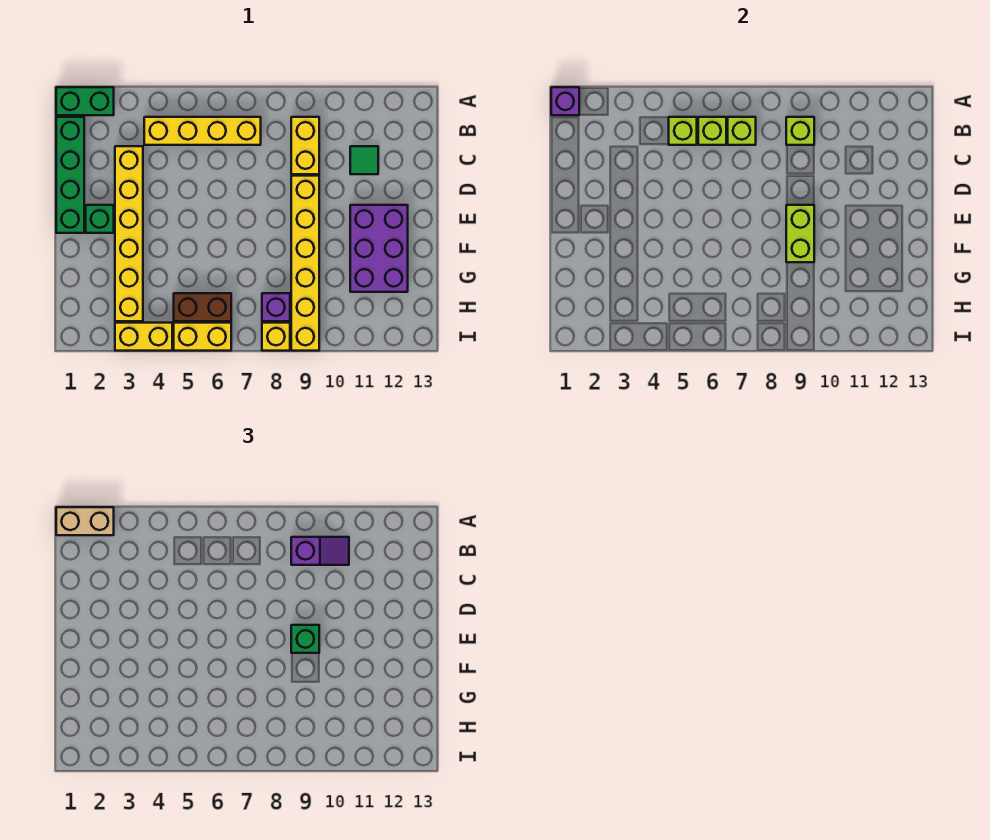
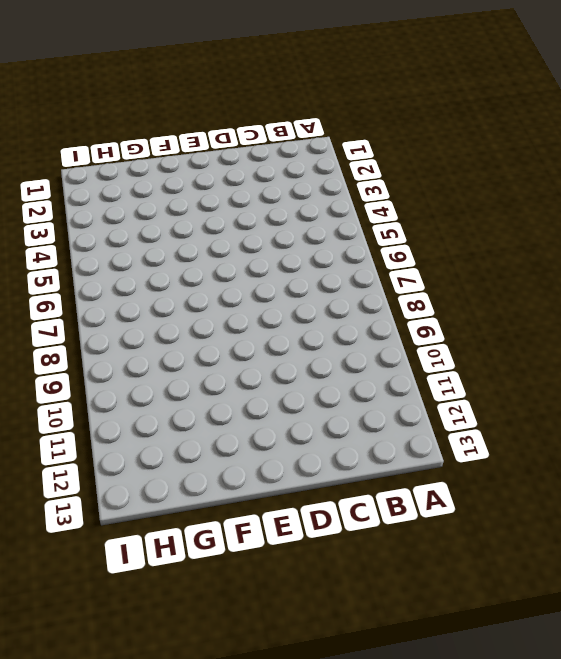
none -> green brick A1:A2 level 1
none -> green brick B1:E1 level 1
none -> yellow brick B4:B7 level 1

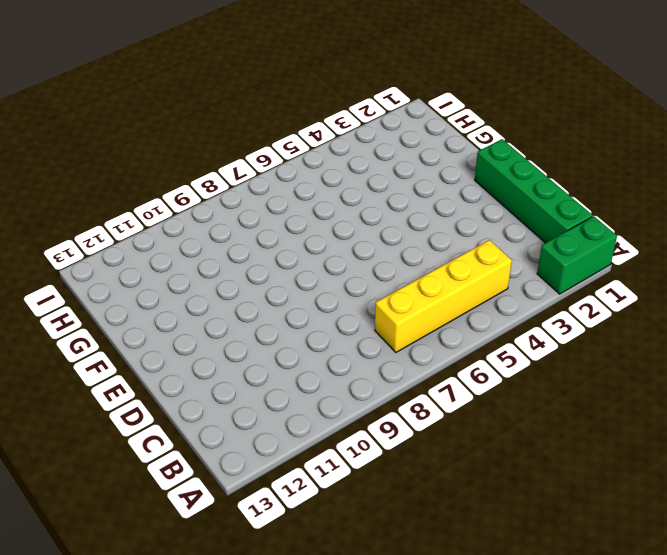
none -> yellow brick B9:C9 level 1
none -> yellow brick C3:H3 level 1
none -> green tile C11 level 1

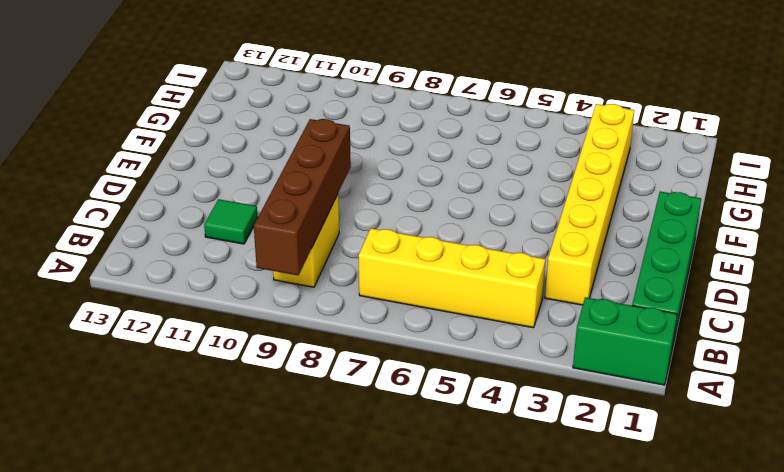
brown brick A9:D9 level 2 -> lime brick B9 level 2
none -> yellow brick D9:I9 level 1
none -> green brick E2 level 1
none -> purple brick E11:G12 level 1

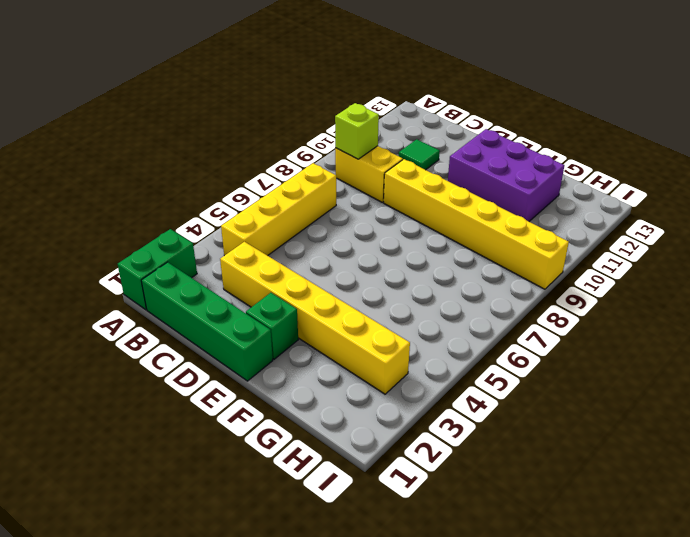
none -> brown brick H5:H6 level 1
none -> purple brick H8 level 1
none -> yellow brick I3:I4 level 1

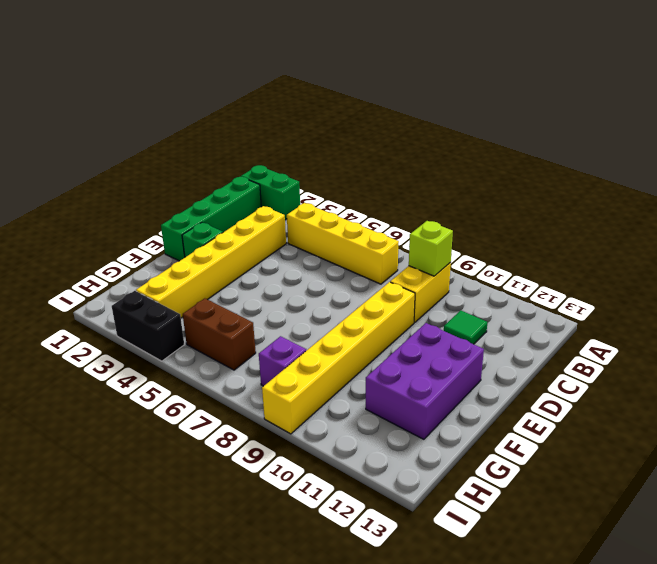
black brick I3:I4 level 1 -> yellow brick I3:I4 level 1
none -> yellow brick I5:I6 level 1
none -> yellow brick I8 level 1
none -> purple brick A1 level 2

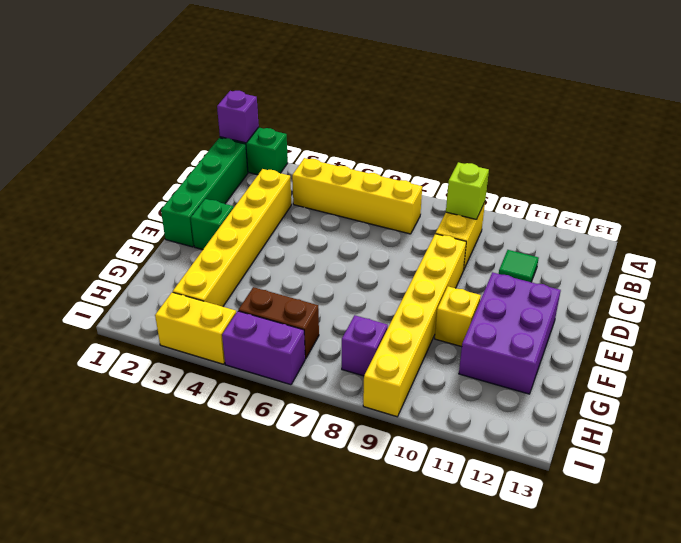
yellow brick F10 level 1 -> yellow brick I8 level 1
purple brick I5:I6 level 1 -> yellow brick I5:I6 level 1
none -> lime brick B5 level 2
none -> lime brick B6 level 2
none -> lime brick B7 level 2

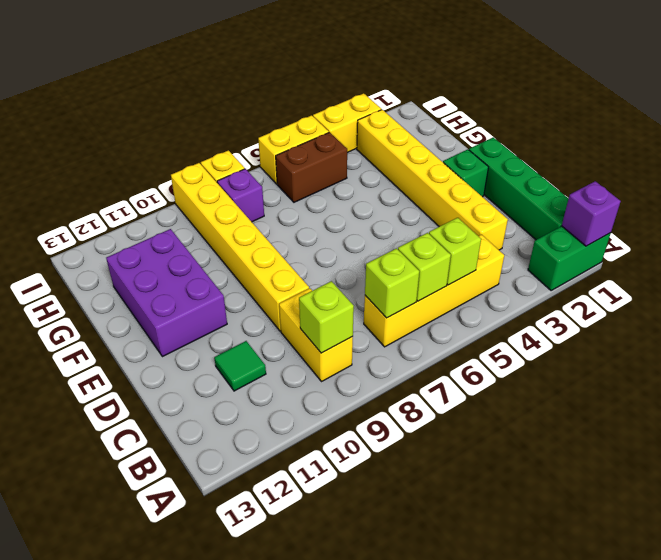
none -> lime brick E9:F9 level 2
none -> tan brick A1:A2 level 3
none -> purple slope B9:B10 level 3 top 9

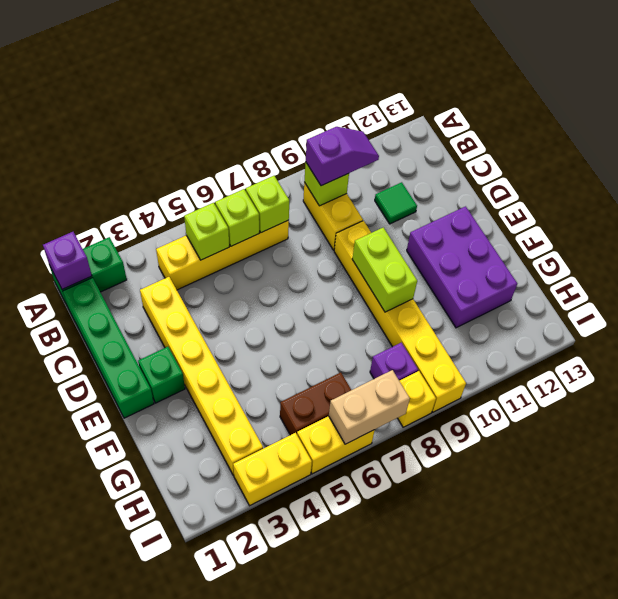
tan brick I6:I7 level 2 -> tan brick A1:A2 level 3
none -> green brick E9 level 3

